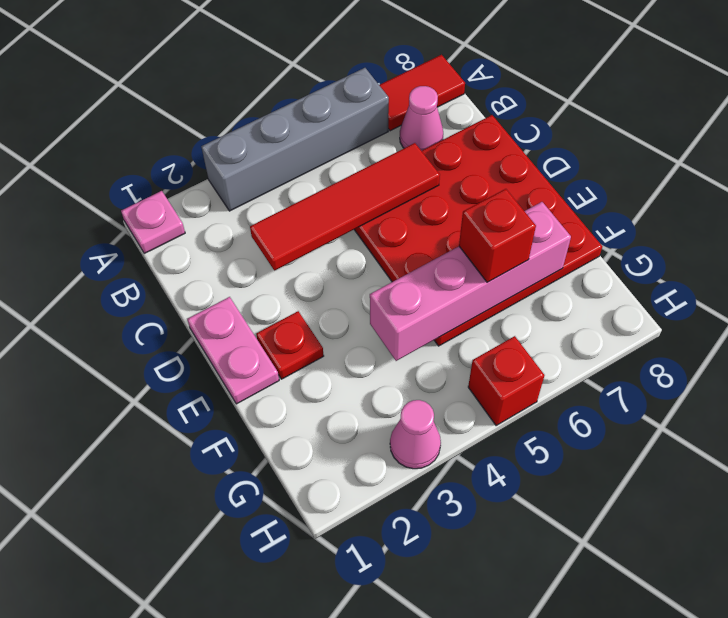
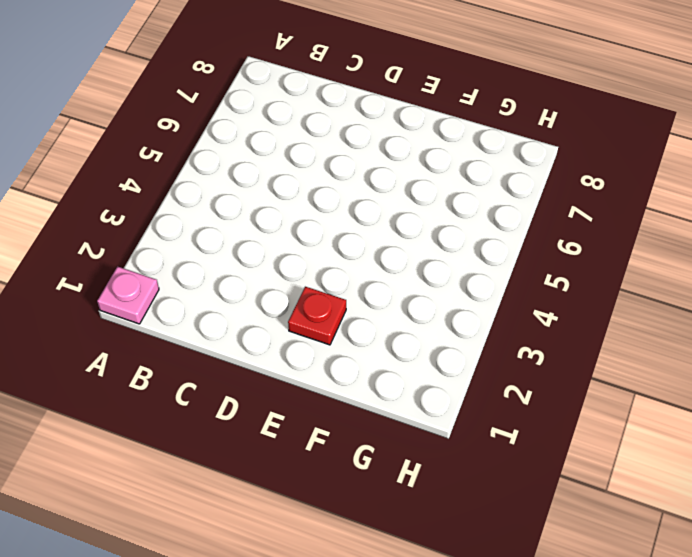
none -> grey brick A3:A6 level 1
none -> red tile A7:A8 level 1
none -> pink cone B7 level 1

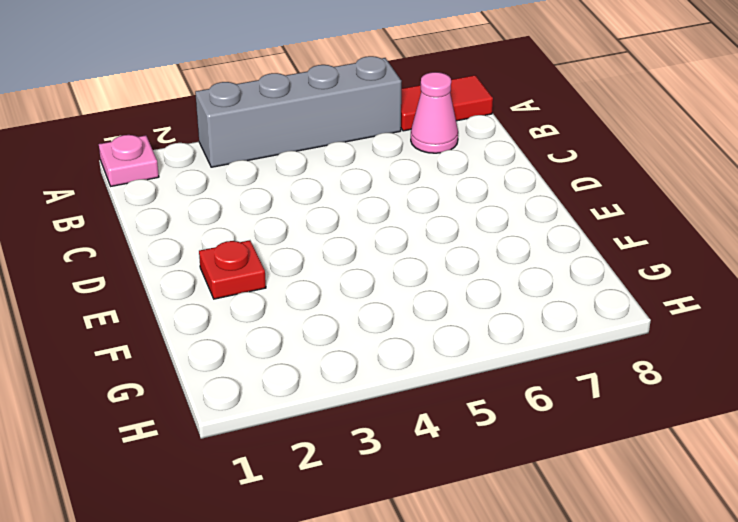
none -> red plate C5:F8 level 1
none -> pink plate D1:E1 level 1
none -> pink cone H3 level 1

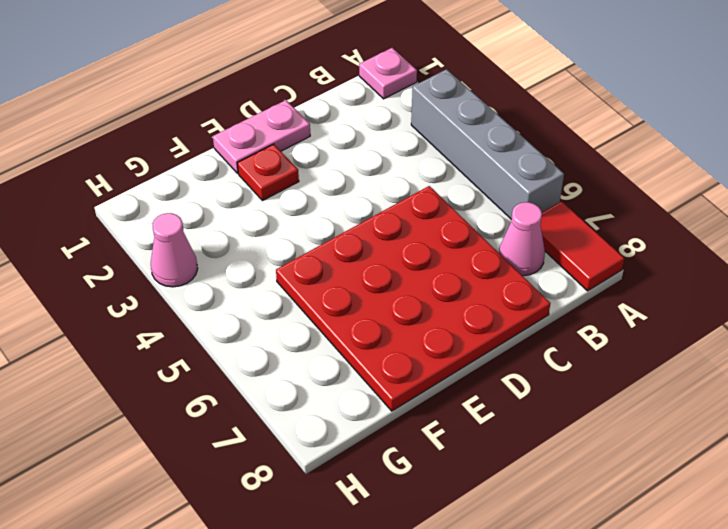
none -> red brick H5 level 1
none -> red tile C3:C6 level 2
none -> pink brick F4:F7 level 2

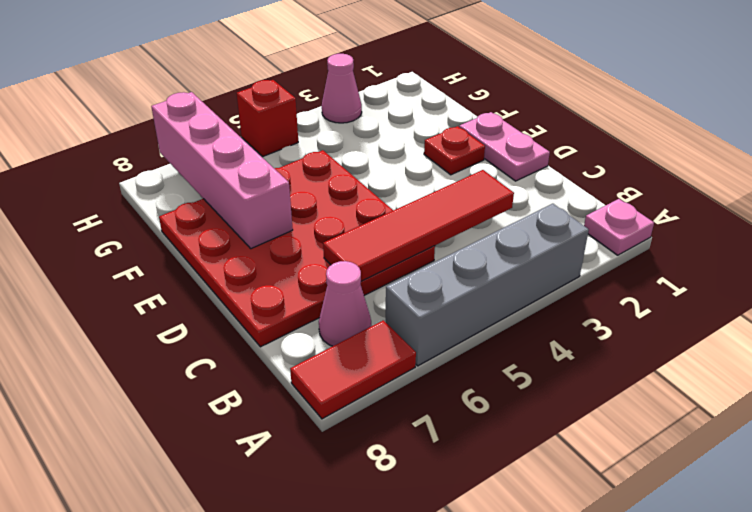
pink brick E7:H7 level 2 -> pink brick F4:F7 level 2
none -> red brick F6 level 3

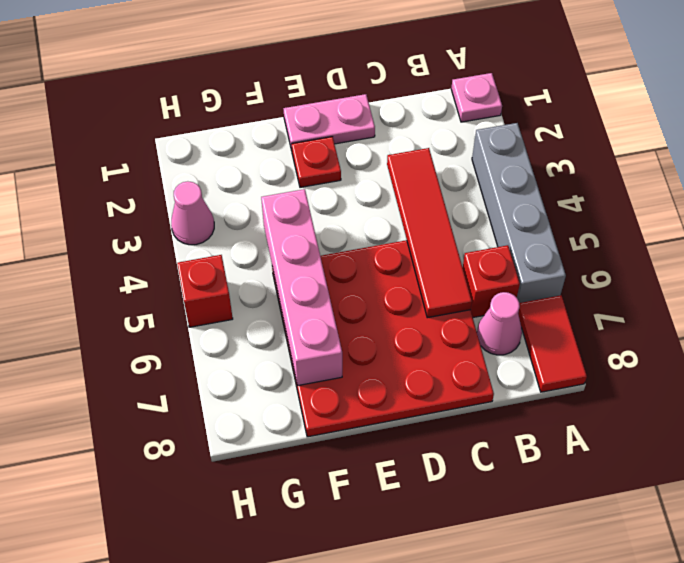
red brick B6 level 1 -> red brick F6 level 3

